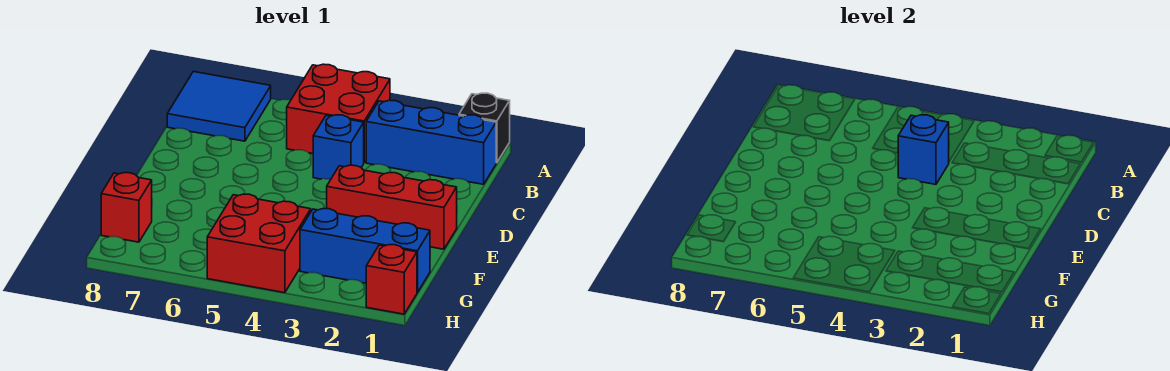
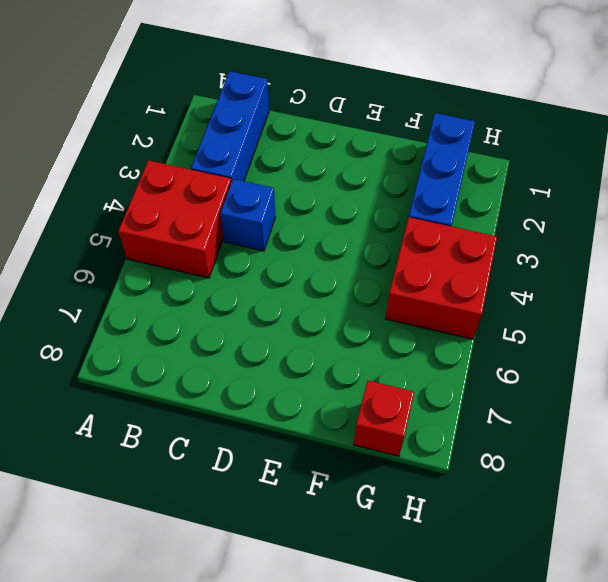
none -> black brick A1 level 1
none -> blue tile A7:B8 level 1

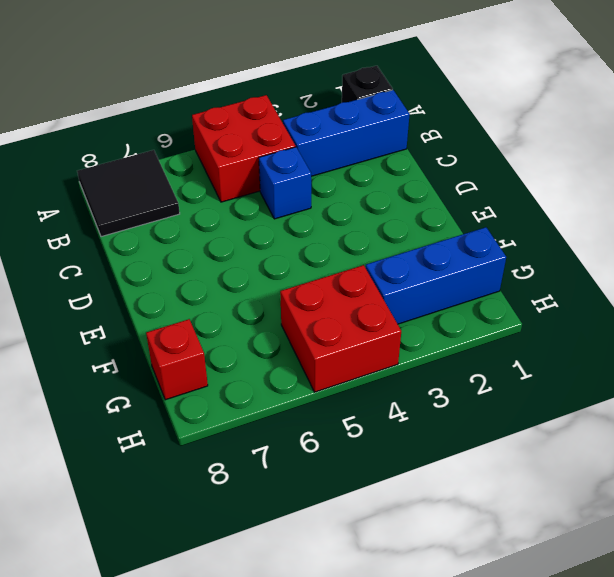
black tile A7:B8 level 1 -> blue tile A7:B8 level 1
none -> red brick E1:E3 level 1
none -> red brick H1 level 1

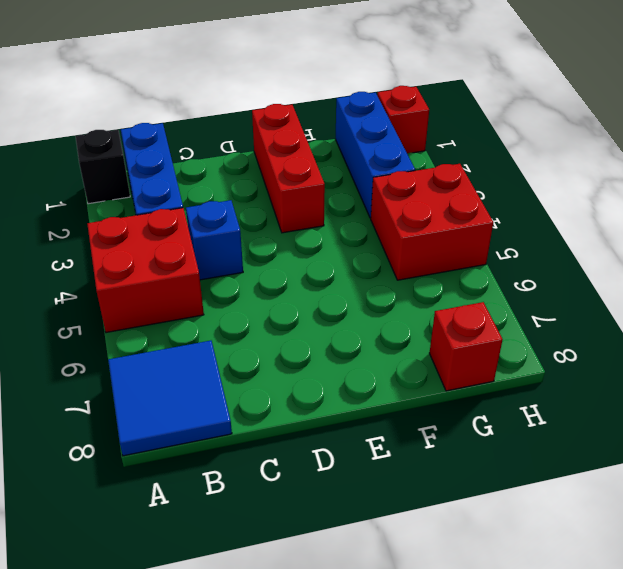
none -> blue brick C4 level 2

